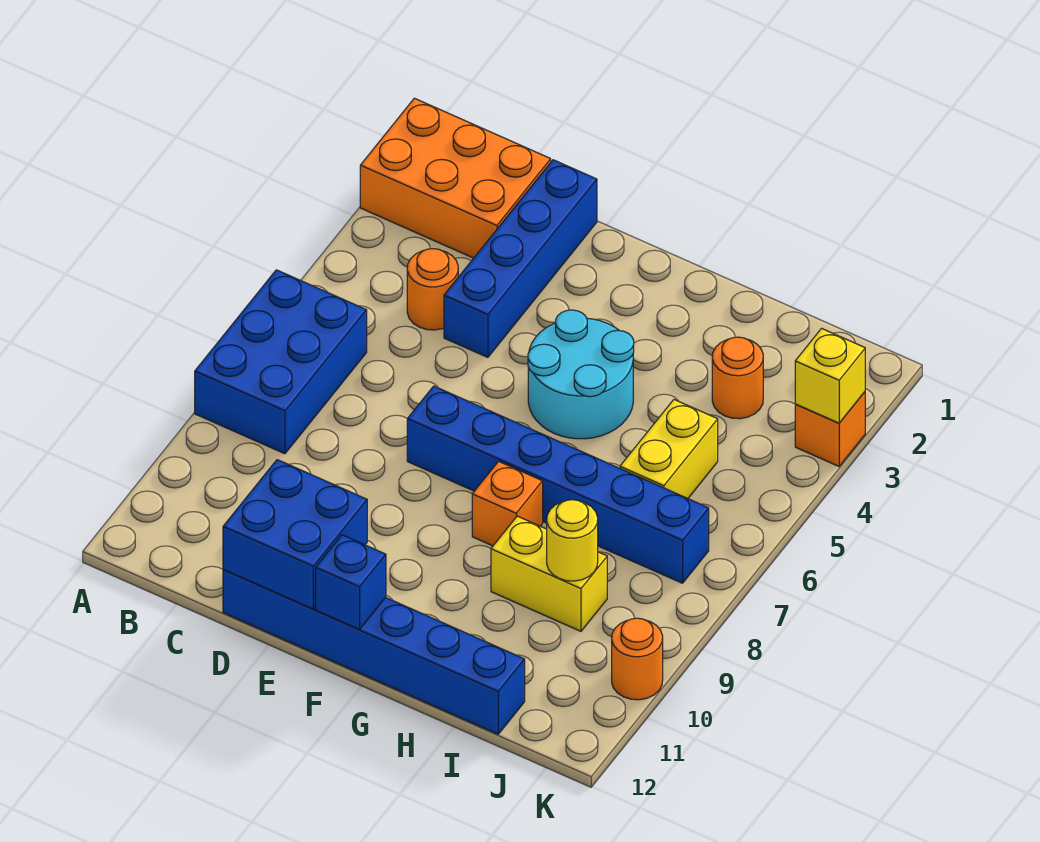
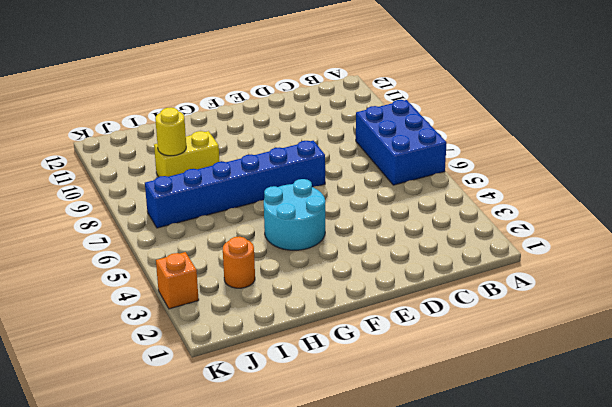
none -> orange brick A1:C2 level 1
none -> orange round brick C4 level 1
none -> blue brick D1:D4 level 1

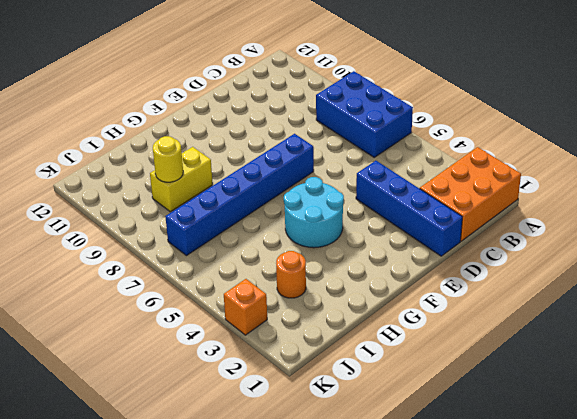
none -> orange round brick C4 level 1
none -> blue brick D12:I12 level 1
none -> orange brick G8 level 1

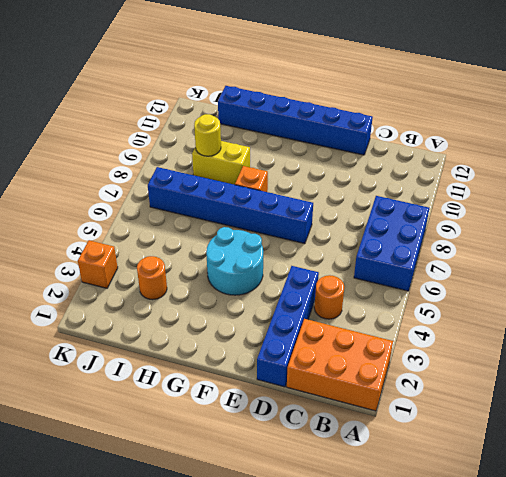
none -> yellow brick I5:I6 level 1
none -> orange round brick K10 level 1
none -> blue brick D11:E12 level 2

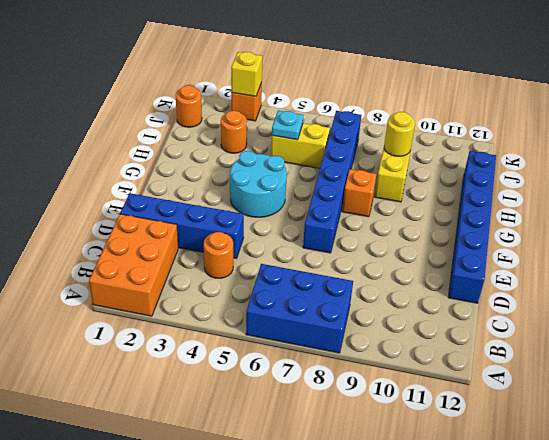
cyan plate I5 level 2 -> none
orange round brick J1 level 1 -> orange round brick K10 level 1
none -> blue brick D11:E12 level 2
none -> blue brick F12 level 2

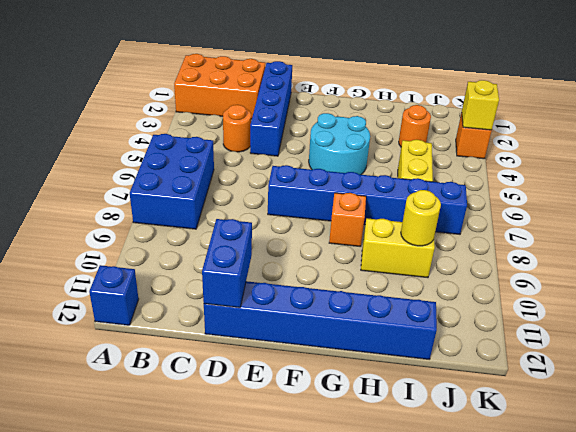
blue brick A12 level 1 -> blue brick F12 level 2
blue brick D11:D12 level 2 -> blue brick D11:E12 level 2
none -> orange round brick K10 level 1

